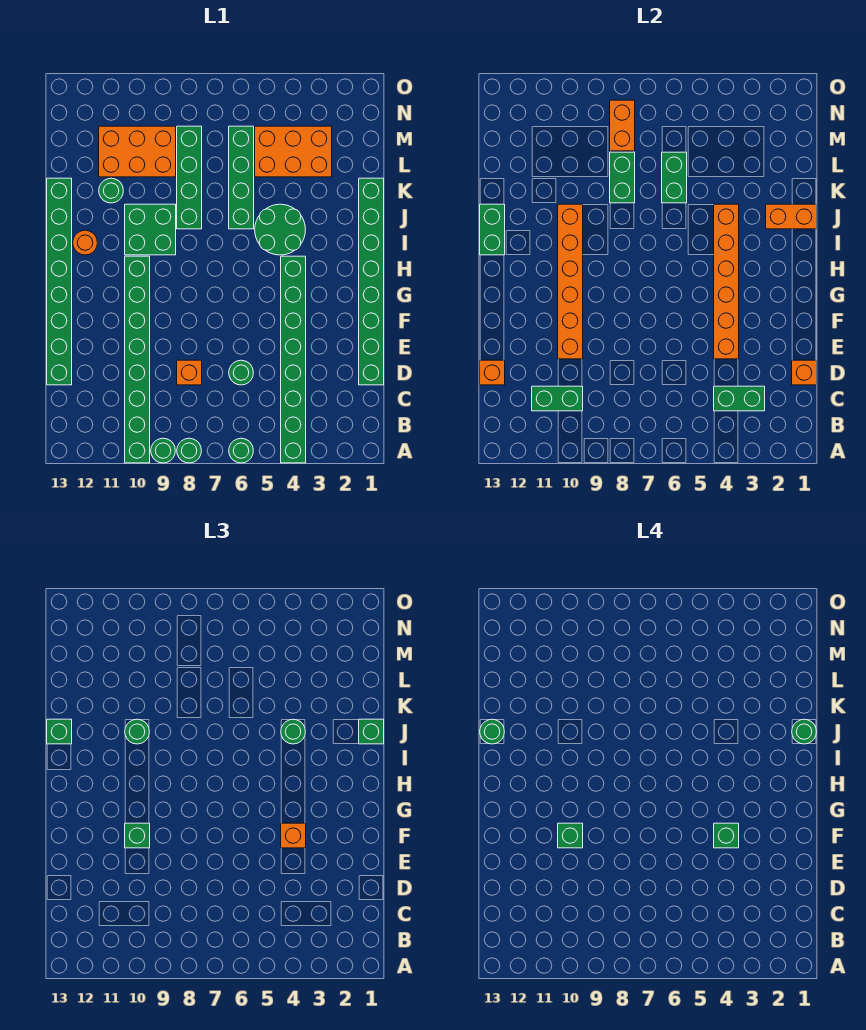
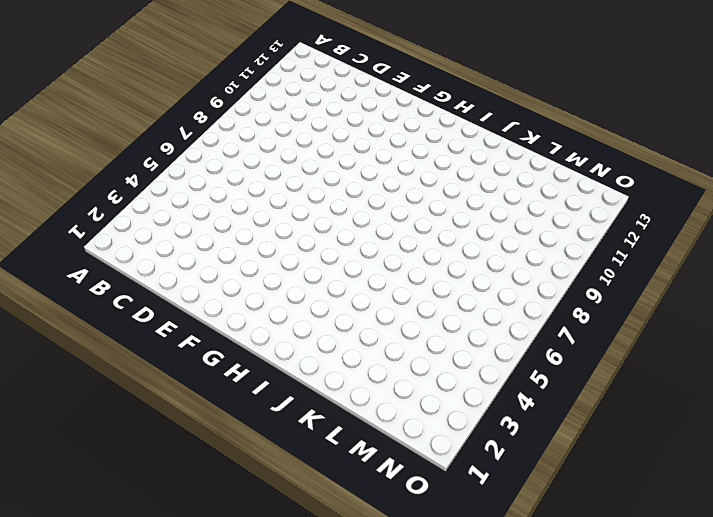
none -> green brick A4:H4 level 1
none -> green round brick A6 level 1
none -> green round brick A8 level 1
none -> green round brick A9 level 1

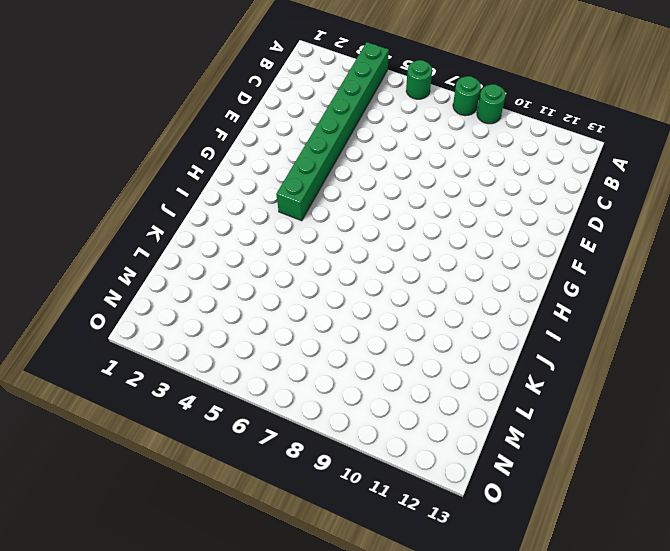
none -> green brick A10:H10 level 1
none -> green brick D1:K1 level 1
none -> green round brick D6 level 1
none -> orange brick D8 level 1

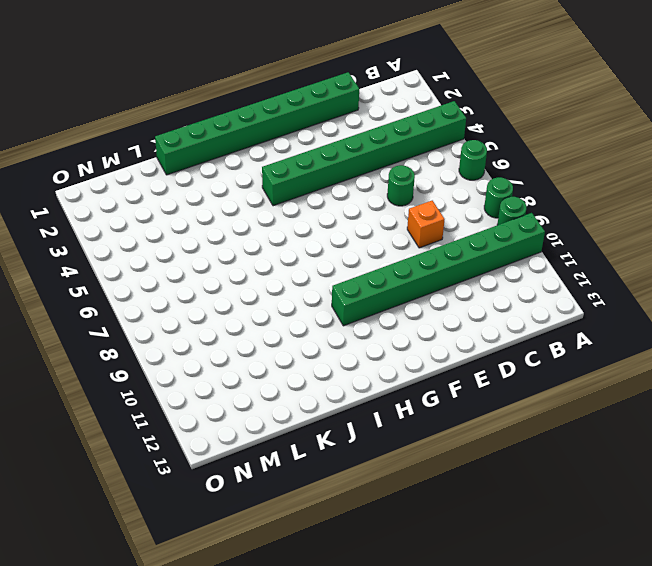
none -> green brick D13:K13 level 1
none -> green round brick I4:J5 level 1
none -> green brick I9:J10 level 1
none -> orange round brick I12 level 1

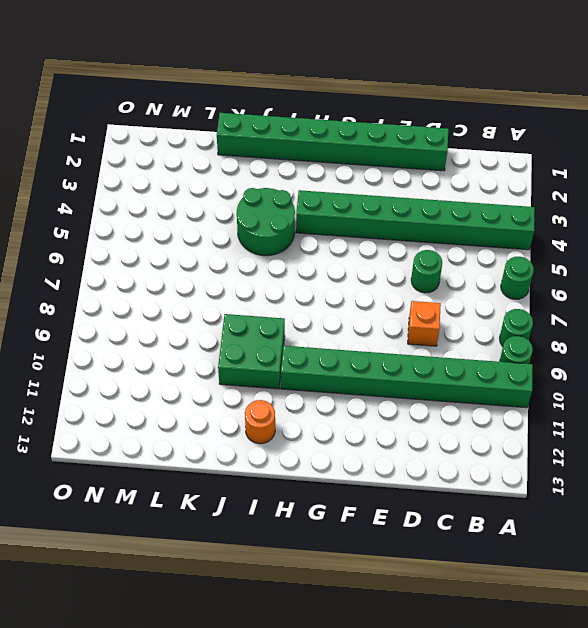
none -> green brick D13:K13 level 1
none -> green brick J6:M6 level 1
none -> green brick J8:M8 level 1
none -> green round brick K11 level 1

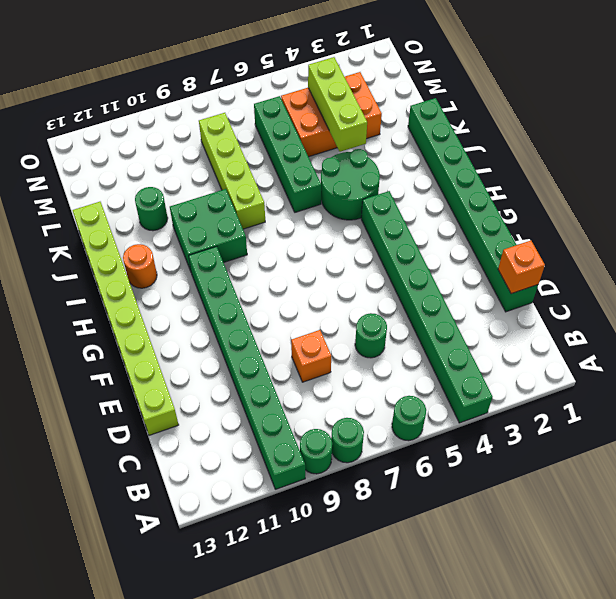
lime brick D13:K13 level 1 -> green brick D13:K13 level 1
lime brick J8:M8 level 1 -> green brick J8:M8 level 1
lime brick K4:M4 level 2 -> none
none -> orange brick L9:M11 level 1
none -> green brick C3:C4 level 2
none -> green brick C10:C11 level 2
none -> orange brick D13 level 2

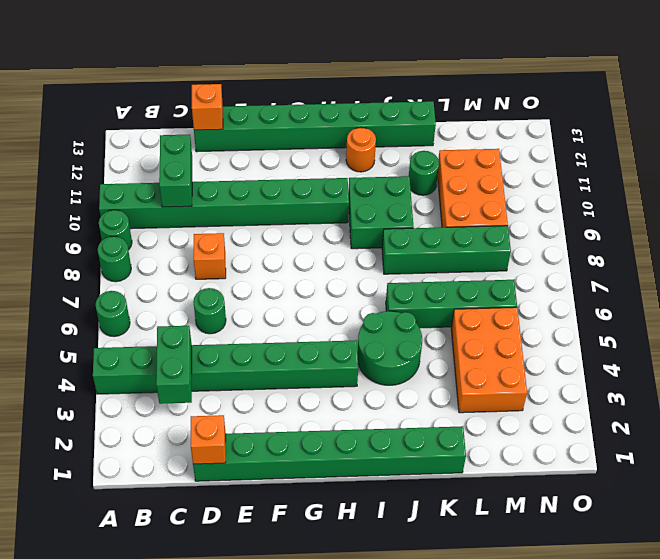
none -> orange brick E4:J4 level 2
none -> orange brick E10:J10 level 2
none -> green brick I13:J13 level 2
none -> orange brick J1:J2 level 2

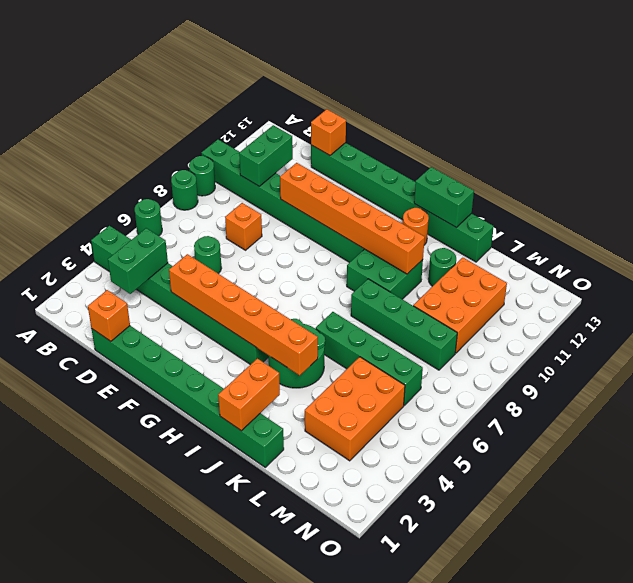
none -> green brick K6:L6 level 2
none -> green brick K8:L8 level 2
none -> orange brick M8:N8 level 2
none -> orange brick F4 level 3

